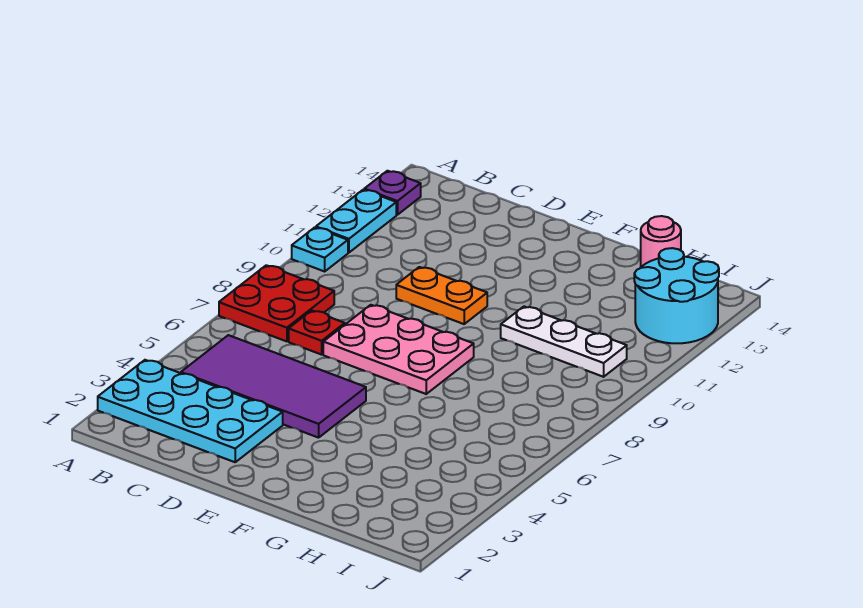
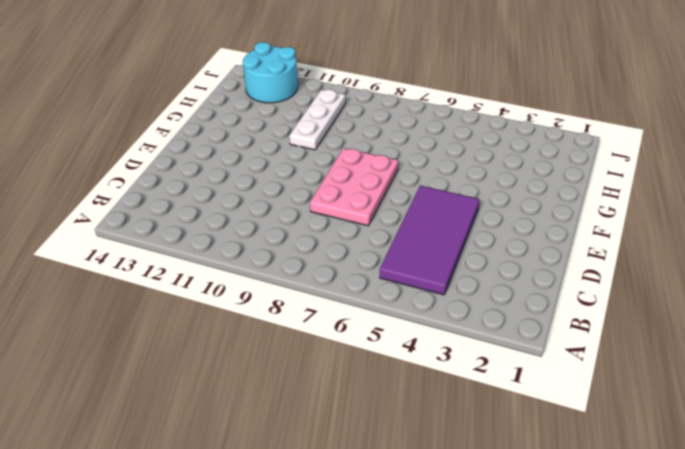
none -> cyan plate A2:D3 level 1
none -> red plate A7:B8 level 1
none -> cyan plate A10 level 1

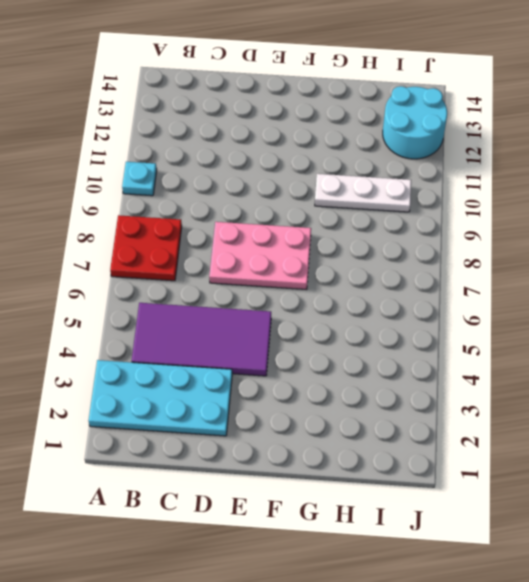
none -> cyan plate A11:A12 level 1
none -> purple plate A13 level 1
none -> red plate C7 level 1

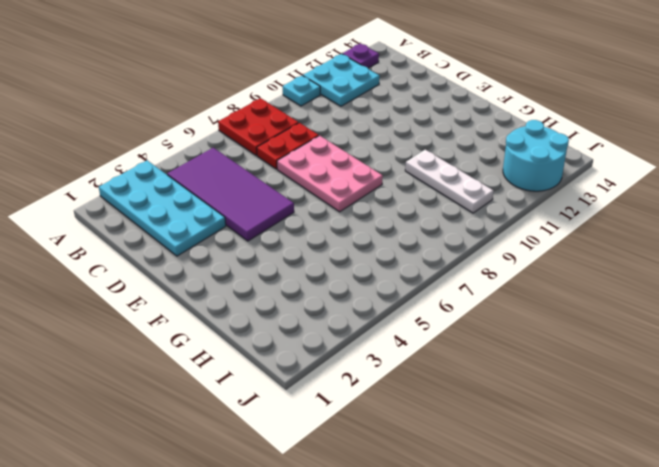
cyan plate A11:B12 level 1 -> cyan plate A11:A12 level 1
red plate C7:C8 level 1 -> red plate C7 level 1
none -> orange plate D10:E10 level 1
none -> pink round brick H14 level 1

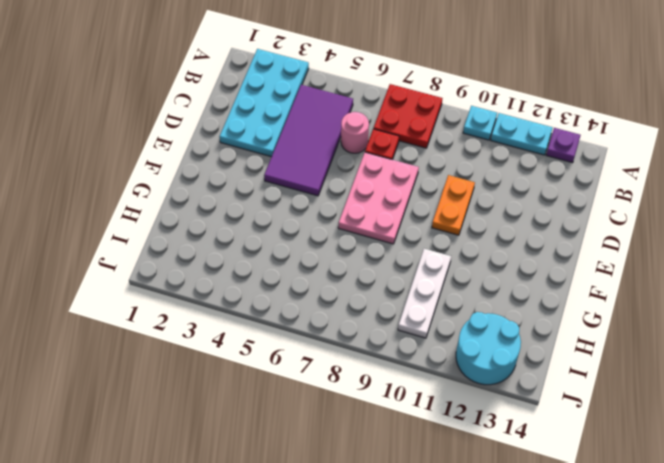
pink round brick C6 level 1 -> pink round brick H14 level 1

